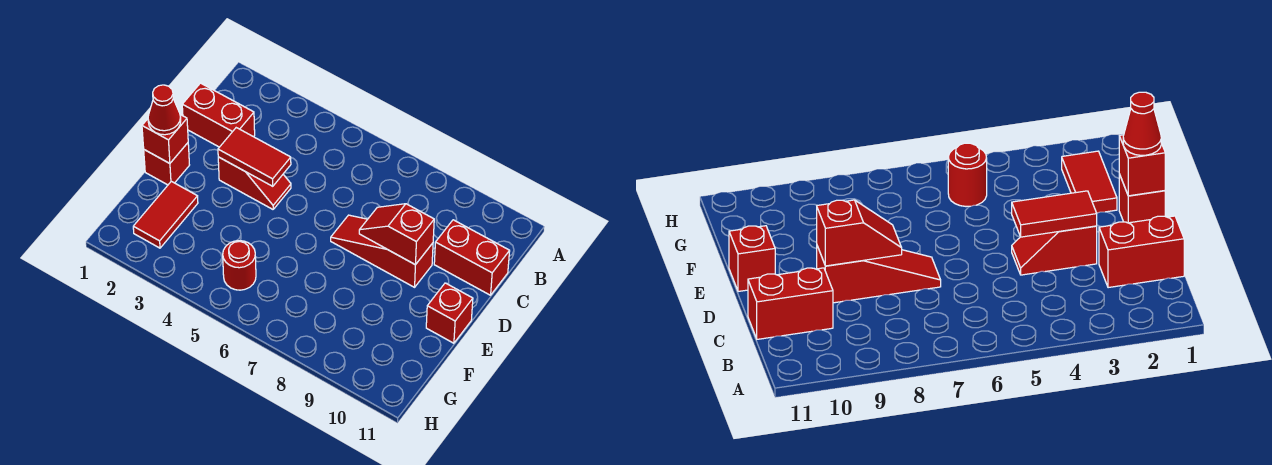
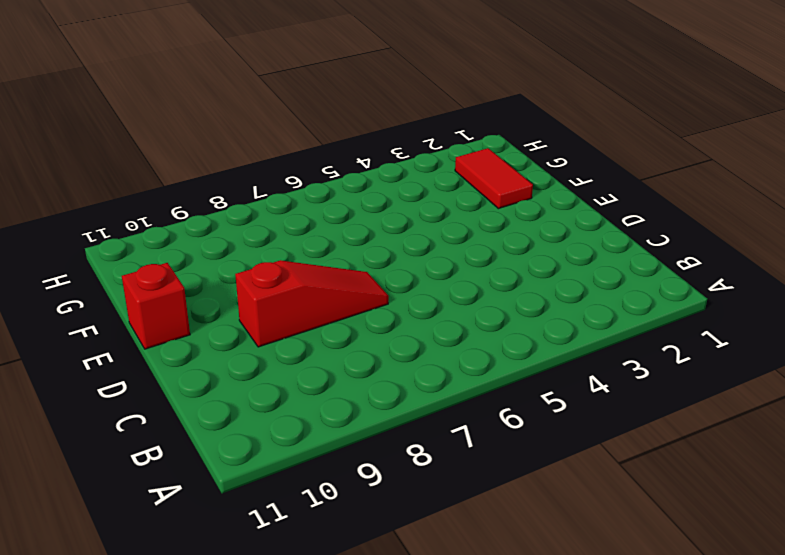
none -> red brick C1:C2 level 1
none -> red brick C10:C11 level 1
none -> red slope D3:D4 level 1 top 3

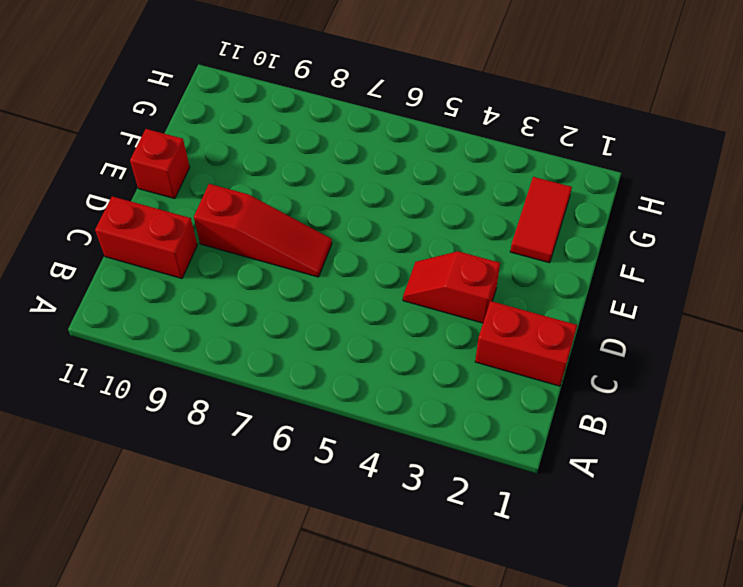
none -> red brick E1 level 1
none -> red round brick G5 level 1
none -> red tile D3:D4 level 2

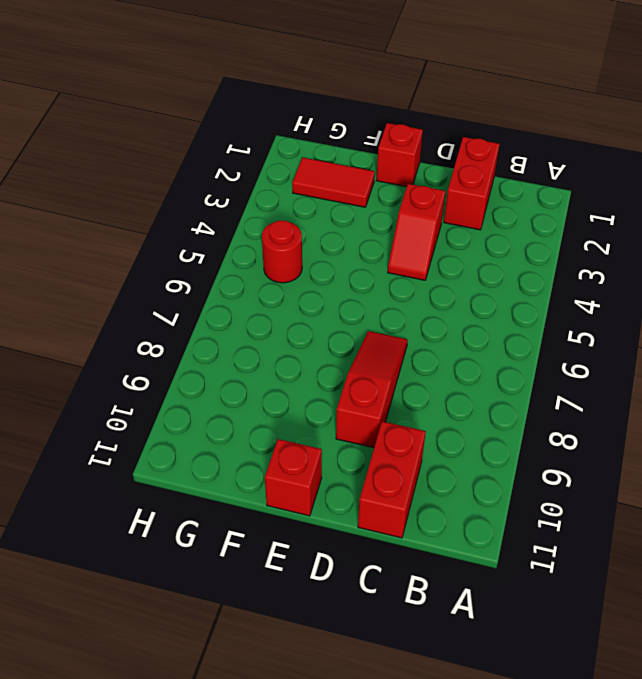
none -> red tile D3:D4 level 2
none -> red slope D8:D9 level 2 top 9
none -> red brick E1 level 2

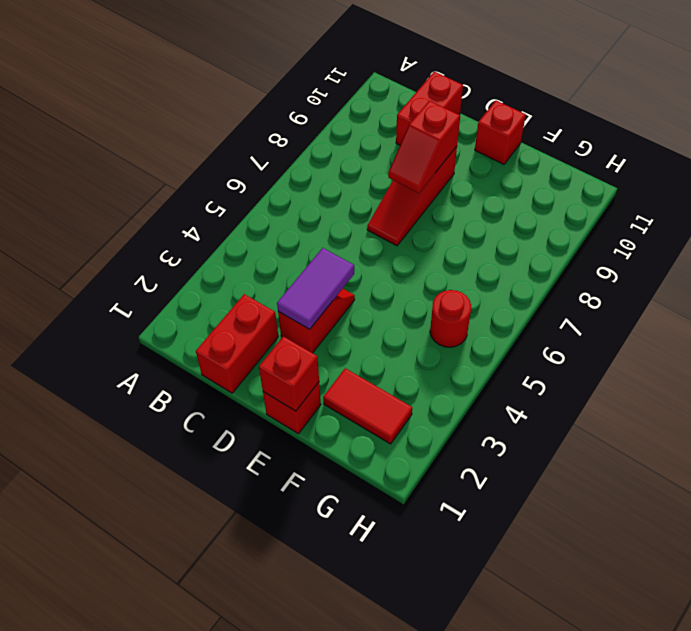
purple tile D3:D4 level 2 -> red tile D3:D4 level 2
none -> red cone E1 level 3

